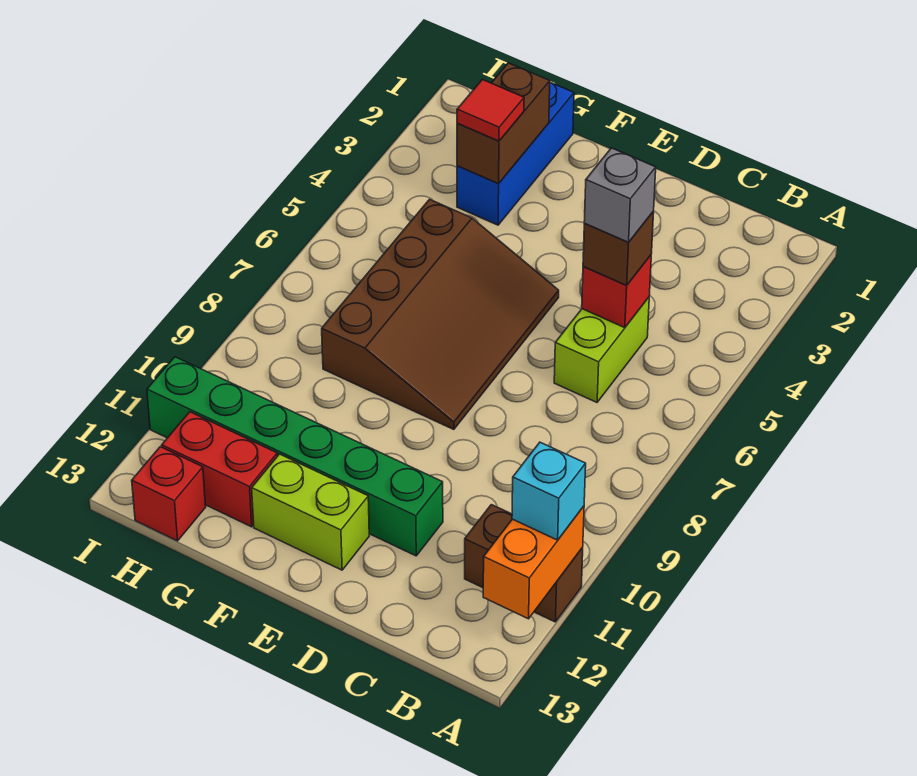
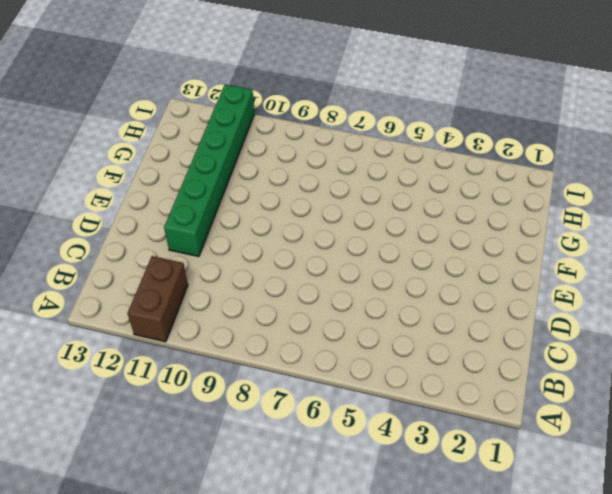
none -> lime brick C5:C6 level 1
none -> brown slope E5:G8 level 1 top G
none -> lime brick E12:F12 level 1

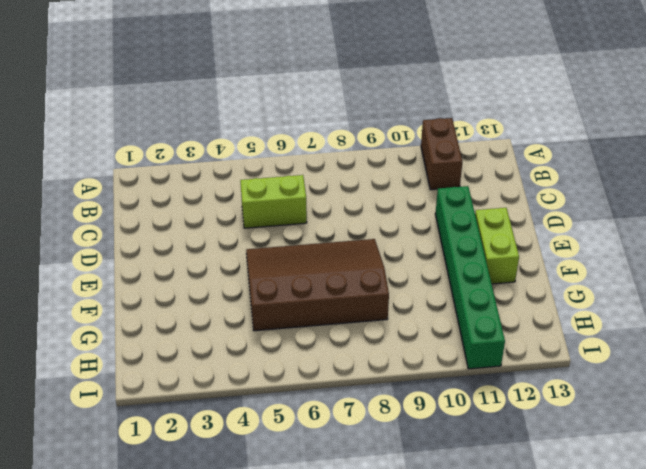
none -> blue brick G1:G3 level 1
none -> red brick G12:H12 level 1
none -> red brick H13 level 1

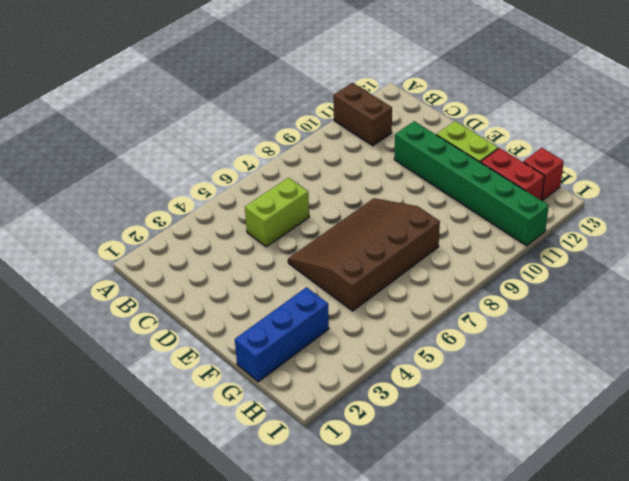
none -> orange brick A11:A12 level 2
none -> red brick C5 level 2
none -> brown brick G2:G3 level 2

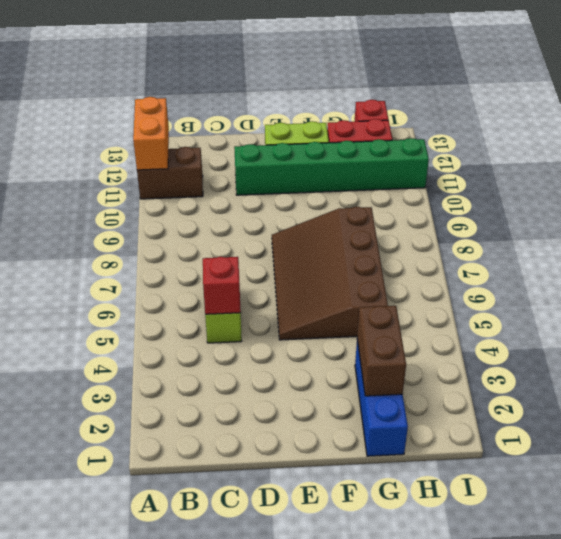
none -> cyan brick A11 level 3
none -> brown brick C5 level 3
none -> red tile G3 level 3

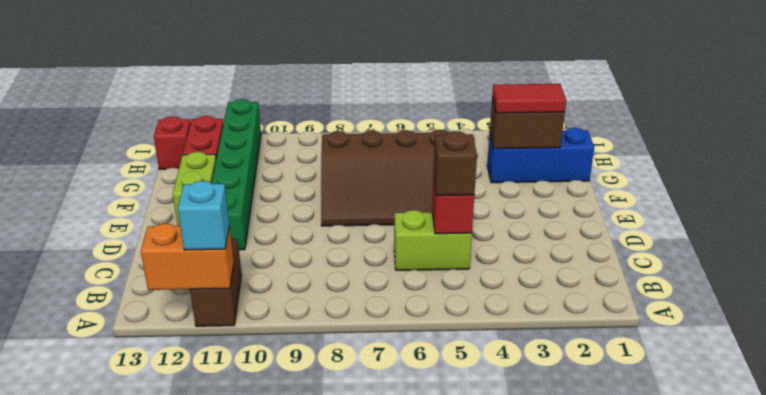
red tile G2:G3 level 3 -> red tile G3 level 3
none -> grey brick C5 level 4

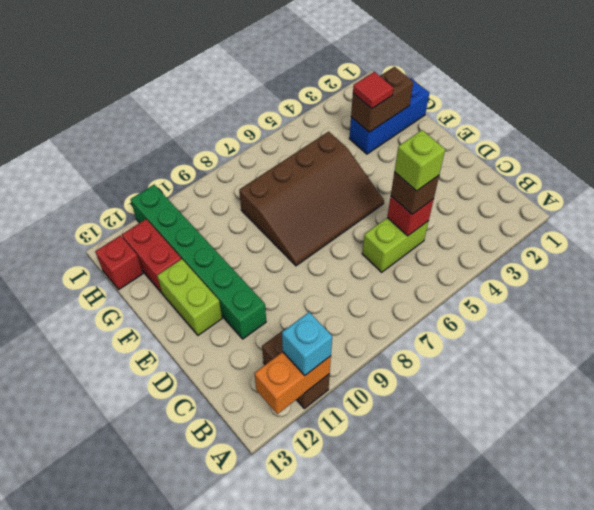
lime brick C5 level 4 -> grey brick C5 level 4

